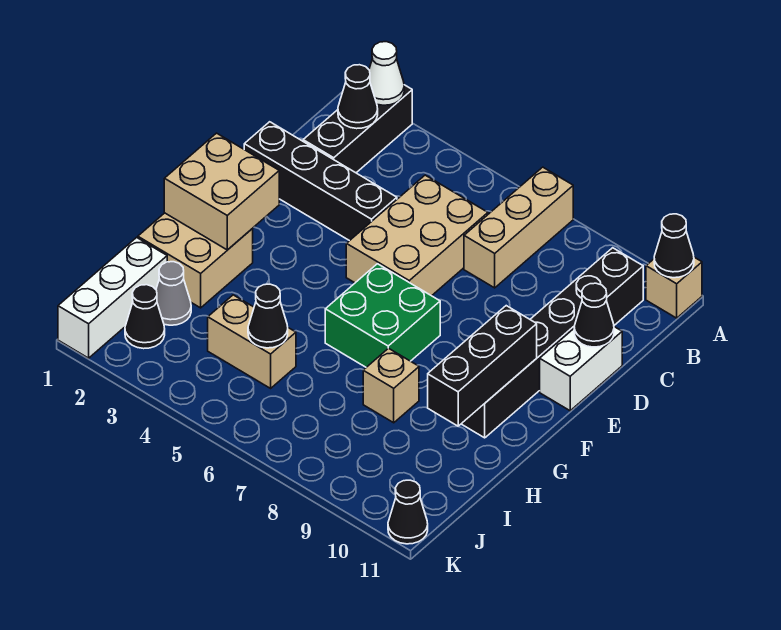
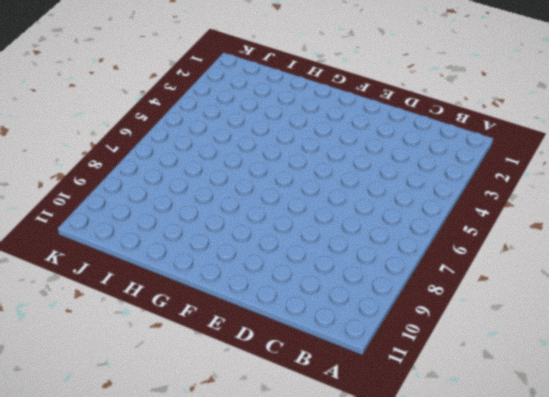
none -> black brick A2:C2 level 1
none -> tan brick A7:C7 level 1
none -> tan brick A11 level 1

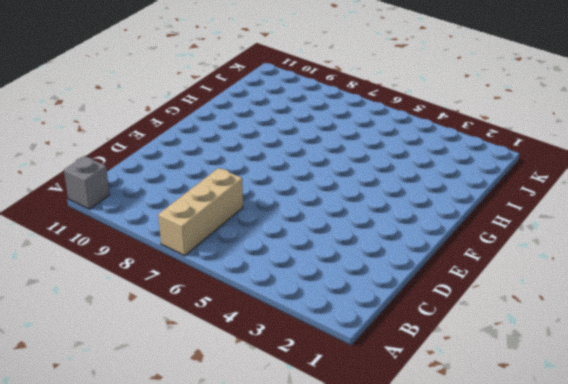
grey brick A11 level 1 -> tan brick A11 level 1
none -> black brick A2:C2 level 1
none -> black brick B10:G10 level 1
none -> tan brick C5:E6 level 1

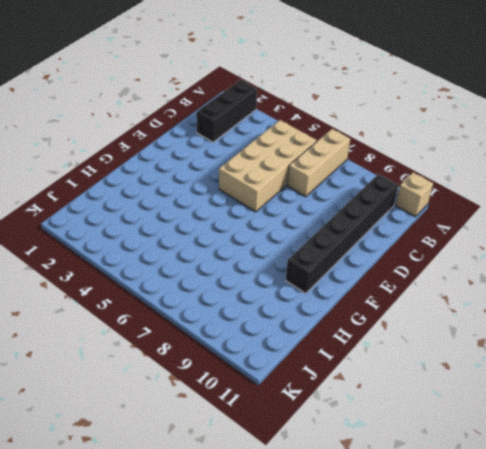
tan brick B5:E6 level 1 -> tan brick C5:E6 level 1
none -> black brick D1:D4 level 1
none -> white brick D11:E11 level 1
none -> green brick F6:G7 level 1

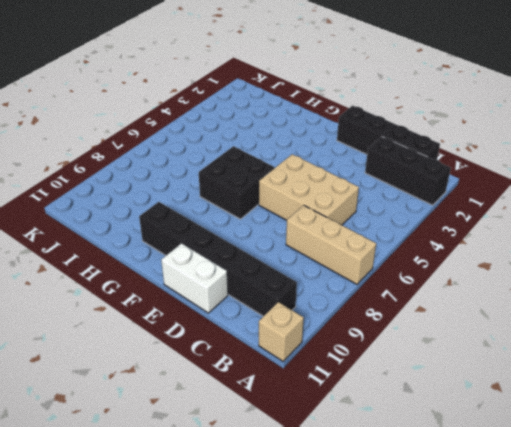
black brick B1:E1 level 1 -> black brick D1:D4 level 1
black brick F6:G7 level 1 -> green brick F6:G7 level 1
none -> tan brick G1:H2 level 1
none -> tan brick H8 level 1
none -> white brick I1:K1 level 1

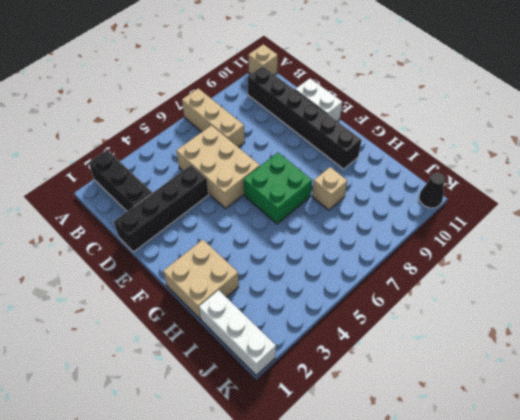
none -> grey cone I2 level 1
none -> tan brick I4:I5 level 1
none -> black cone J2 level 1

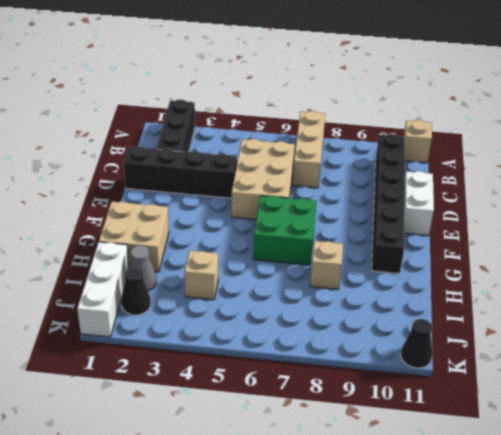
tan brick I4 level 1 -> tan brick I4:I5 level 1
none -> white cone A2 level 2
none -> black cone A11 level 2
none -> black cone B2 level 2

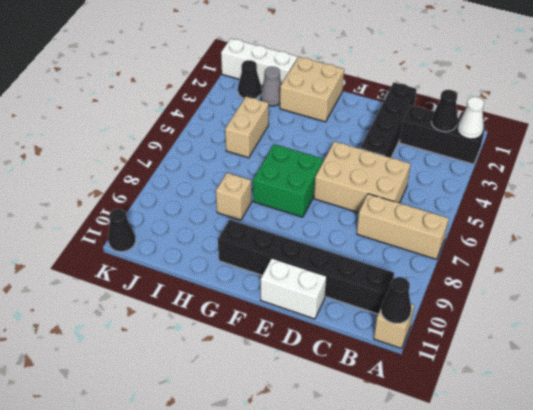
none -> black cone D11 level 2
none -> tan brick F1:G2 level 2
none -> black brick F10:H10 level 2

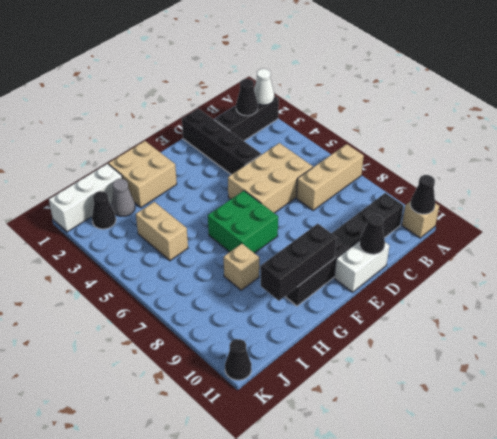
none -> tan brick F1:G2 level 2
none -> black cone I5 level 2

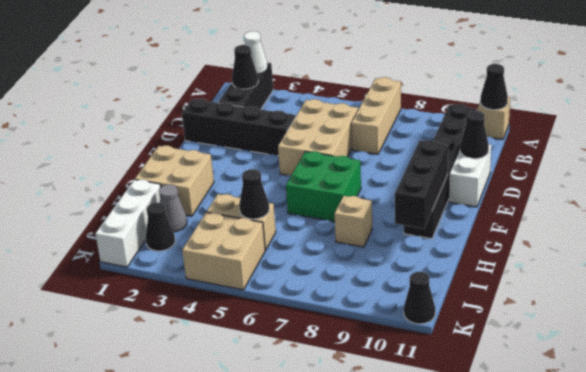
tan brick J4:K5 level 1 -> tan brick F1:G2 level 2

